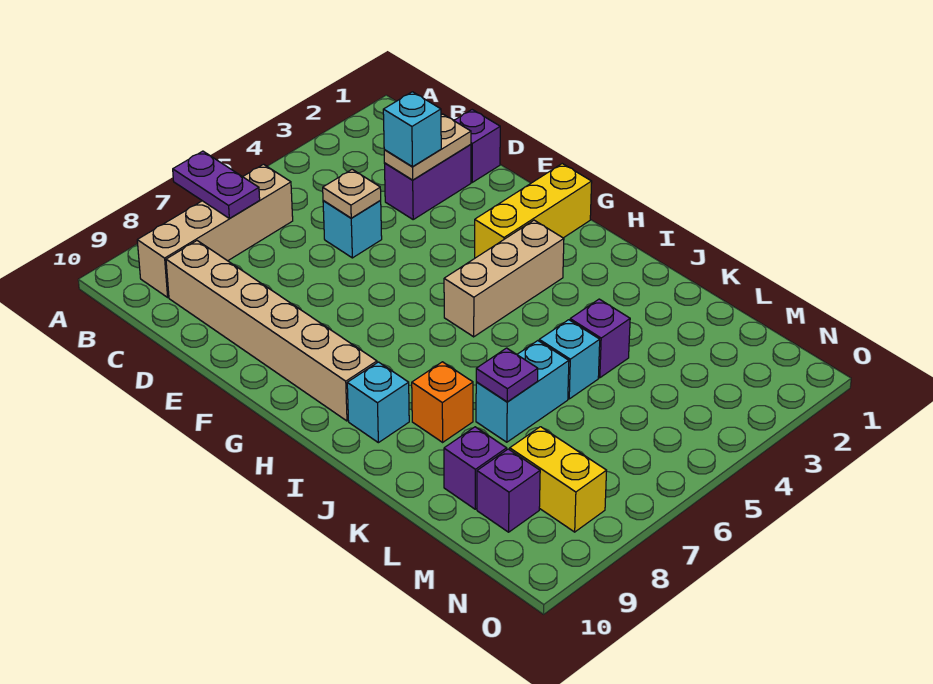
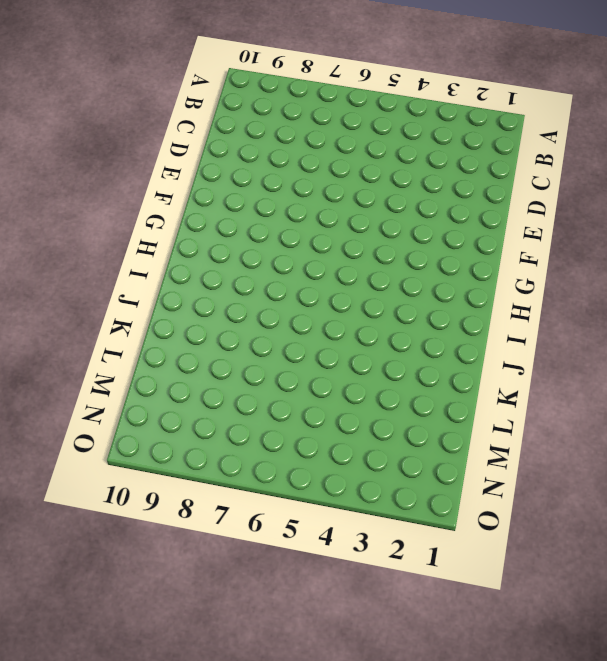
none -> tan brick B6:B9 level 1
none -> tan brick C9:H9 level 1
none -> purple brick D1 level 1

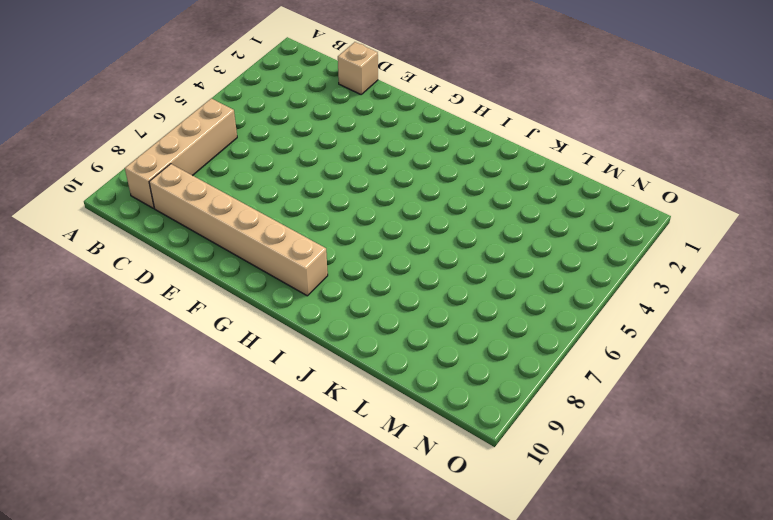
tan brick D1 level 1 -> purple brick D1 level 1
none -> purple brick D2:D3 level 1
none -> cyan brick D5 level 1
none -> yellow brick G1:G3 level 1

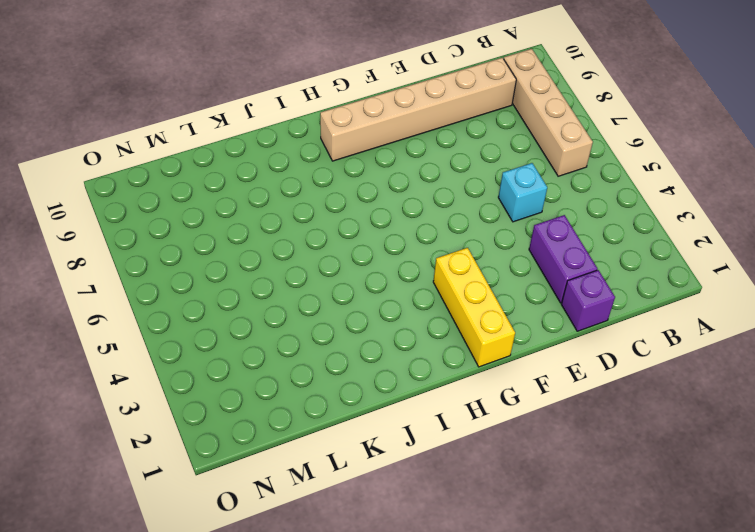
none -> tan brick H3:H5 level 1
none -> cyan brick I9 level 1
none -> orange brick J8 level 1

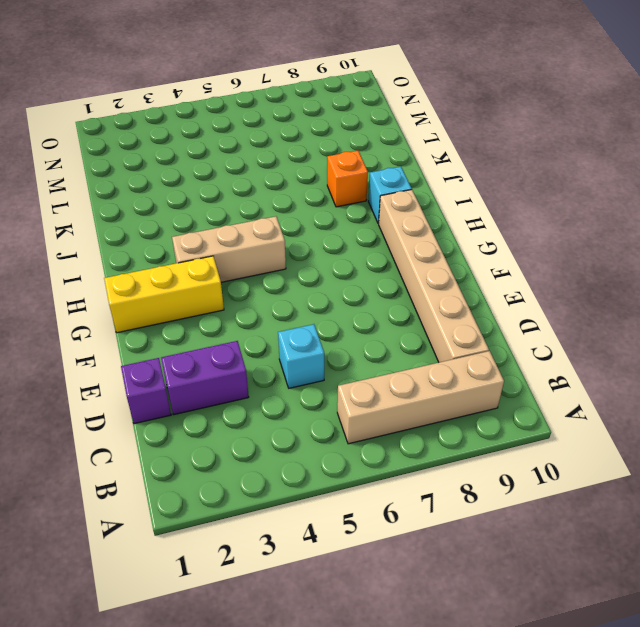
none -> purple brick K4 level 1
none -> cyan brick K5 level 1
none -> cyan brick K6:K7 level 1

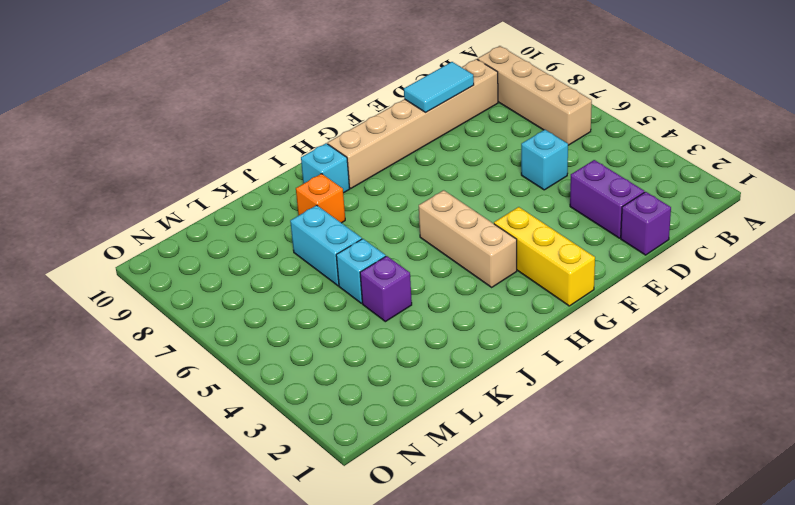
cyan tile D9:E9 level 2 -> none
none -> purple brick L9 level 1
none -> yellow brick M8:N8 level 1
none -> purple brick M9 level 1

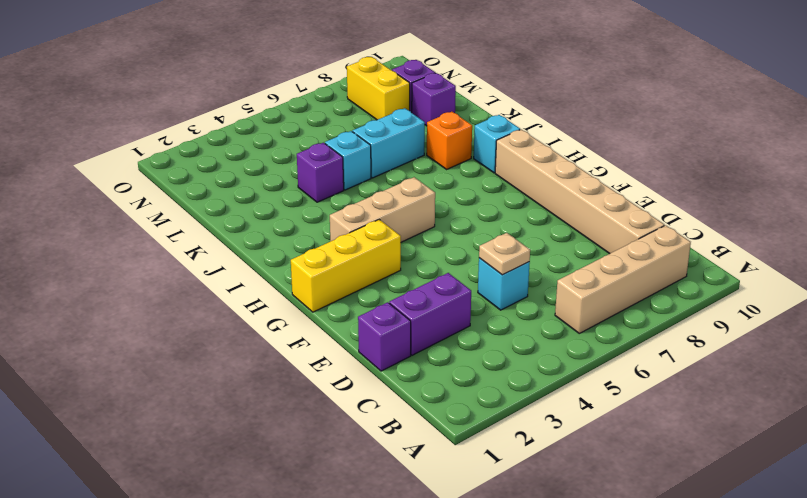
none -> purple plate A7:B7 level 2
none -> tan plate D2:D3 level 2
none -> purple plate K7 level 2

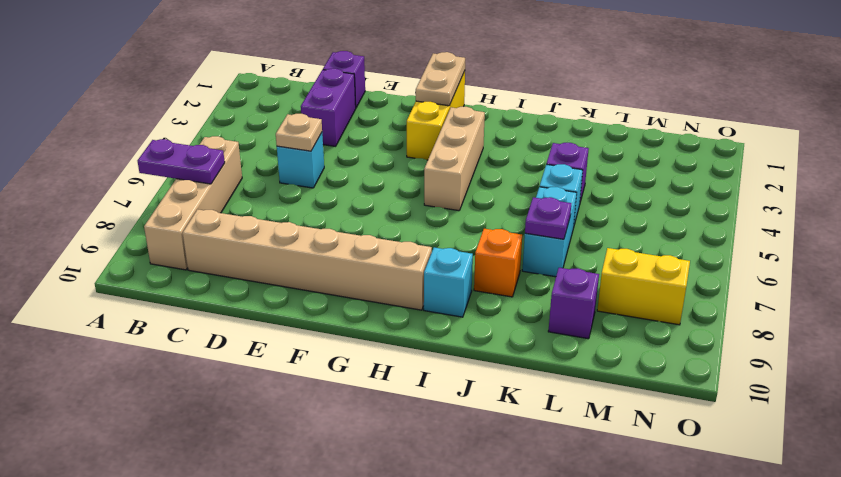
tan plate G1:G2 level 2 -> tan plate D2:D3 level 2
none -> purple brick M9 level 1
none -> cyan brick D3 level 3

